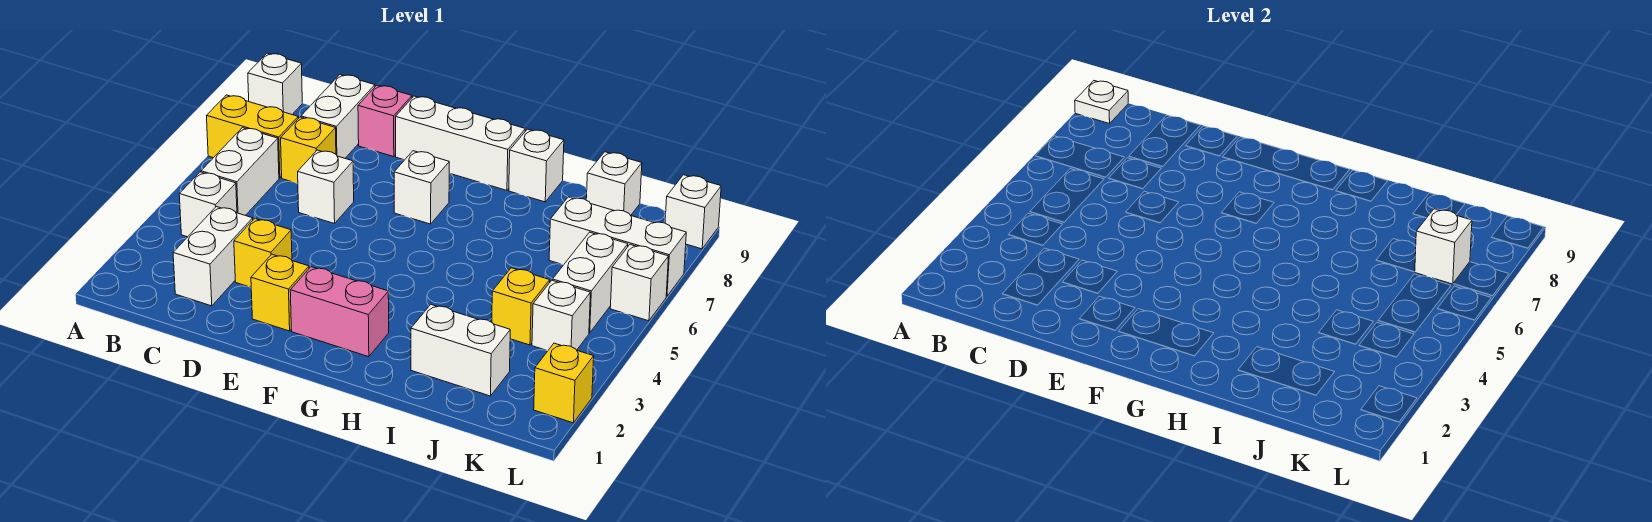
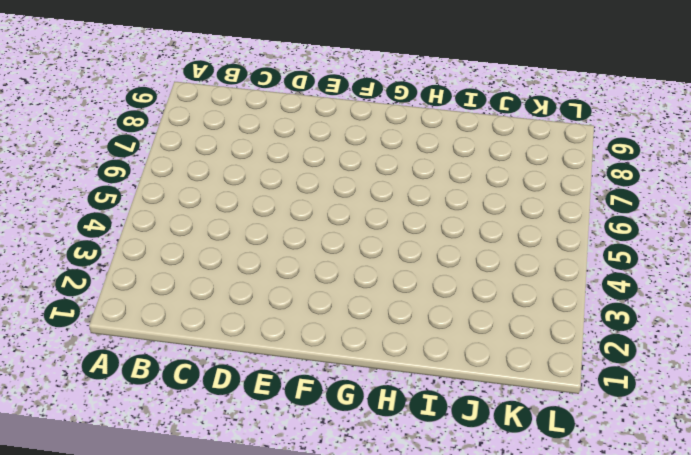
none -> yellow brick A7:B7 level 1
none -> white brick A9 level 1
none -> white brick B4 level 1

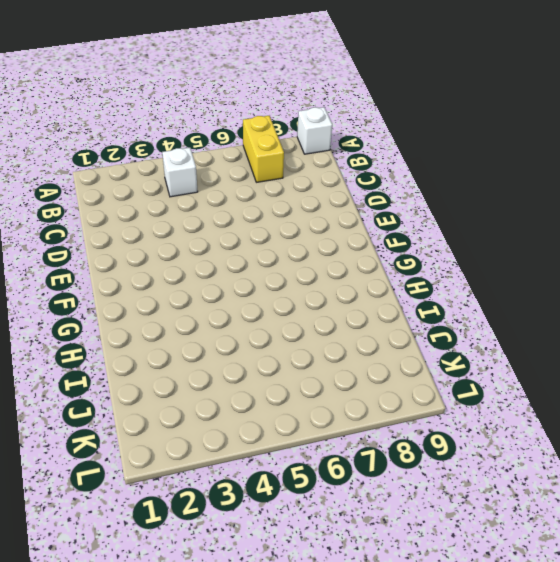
none -> white brick B5:B6 level 1
none -> white brick C2:C3 level 1
none -> yellow brick C7 level 1

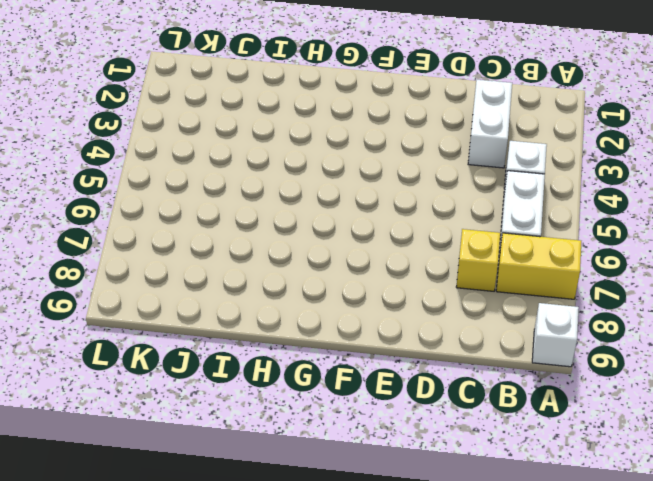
none -> white brick C8:C9 level 1
none -> yellow brick D3 level 1
none -> white brick D6 level 1

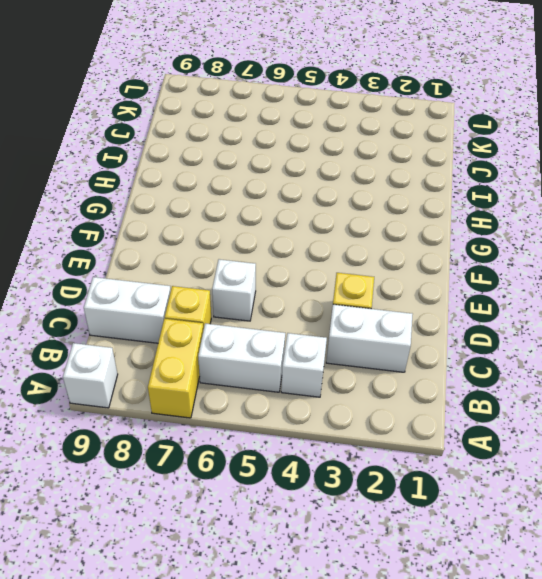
none -> pink brick D9 level 1
none -> yellow brick E2 level 1
none -> white brick E9:G9 level 1

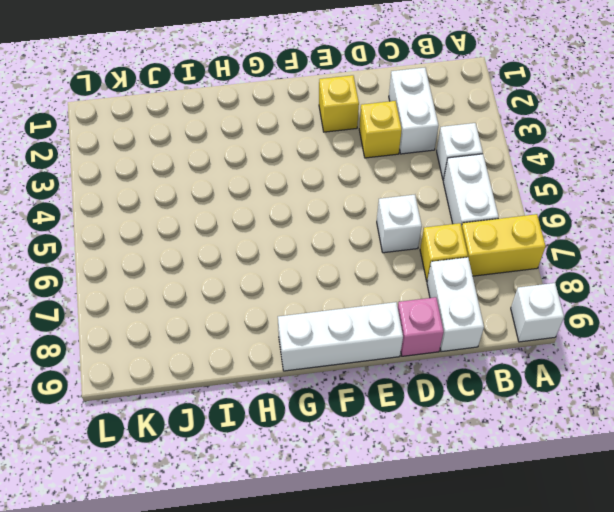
none -> pink brick F2:G2 level 1
none -> white brick F7 level 1
none -> white brick H9 level 1

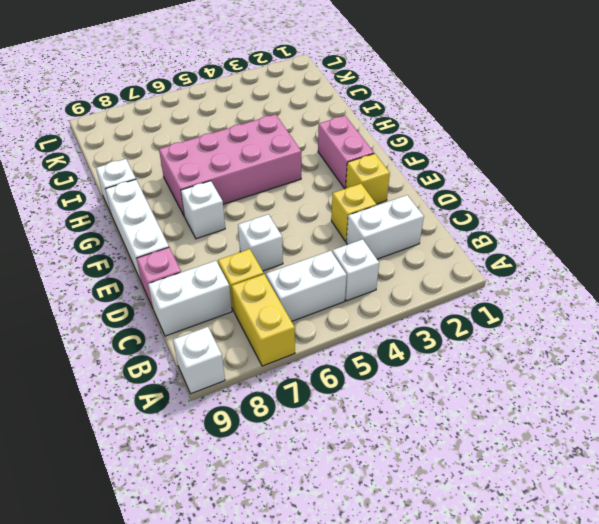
pink brick G4:H7 level 1 -> none
none -> white brick I2:J2 level 1
none -> yellow brick J4 level 1
none -> white brick J7:L7 level 1

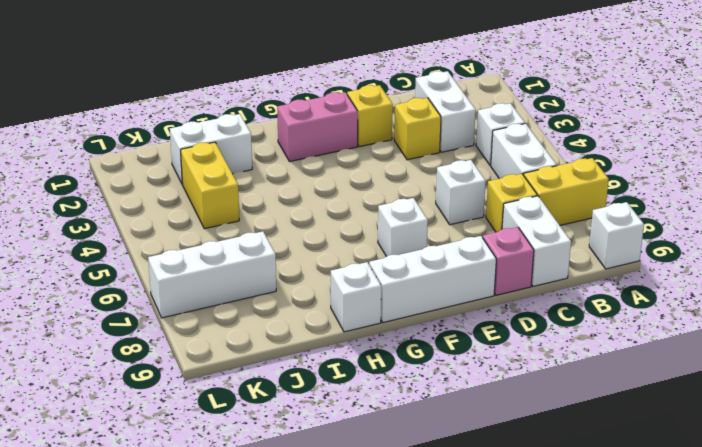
yellow brick J3:J4 level 1 -> yellow brick J4 level 1
none -> white brick J9 level 1
none -> white brick K4 level 1
none -> white brick K5:K6 level 1

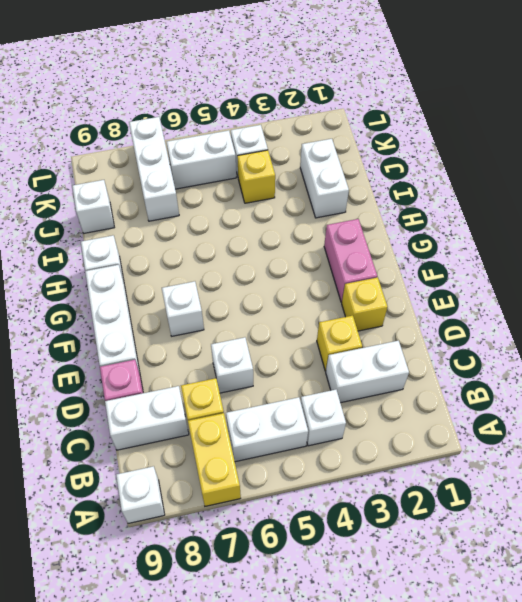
none -> yellow brick L2 level 1
none -> white brick L6 level 1
none -> white brick L9 level 1

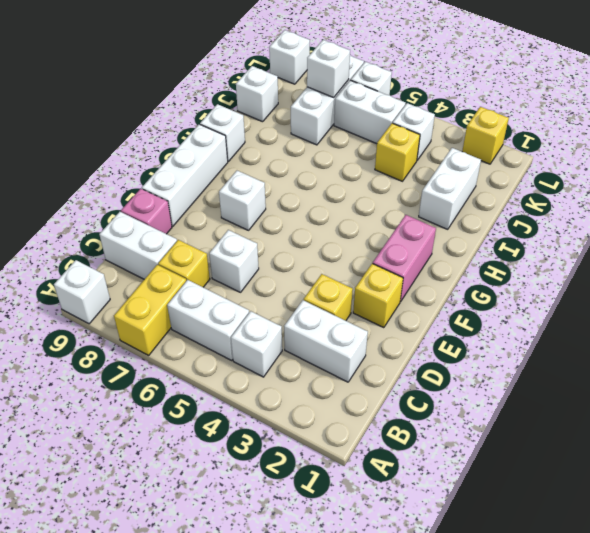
none -> white plate A9 level 2

